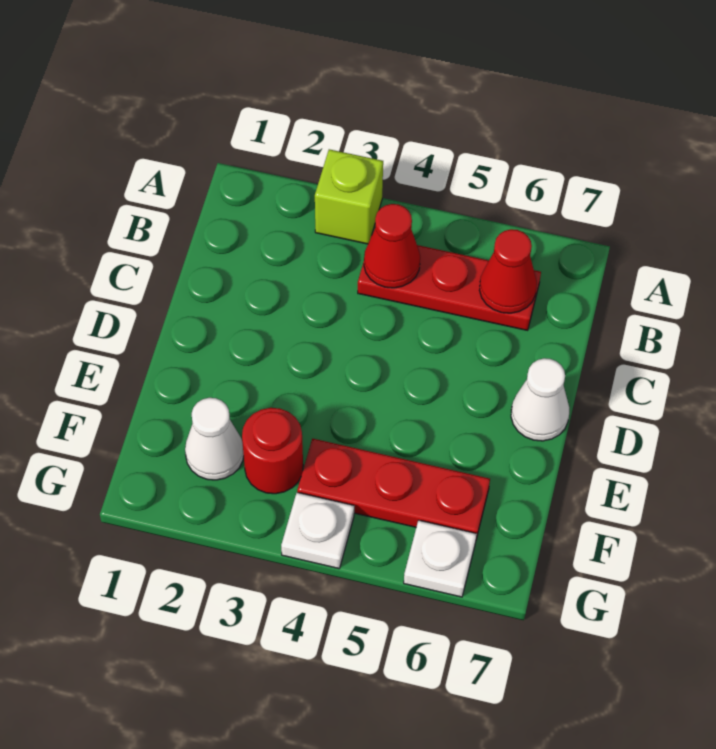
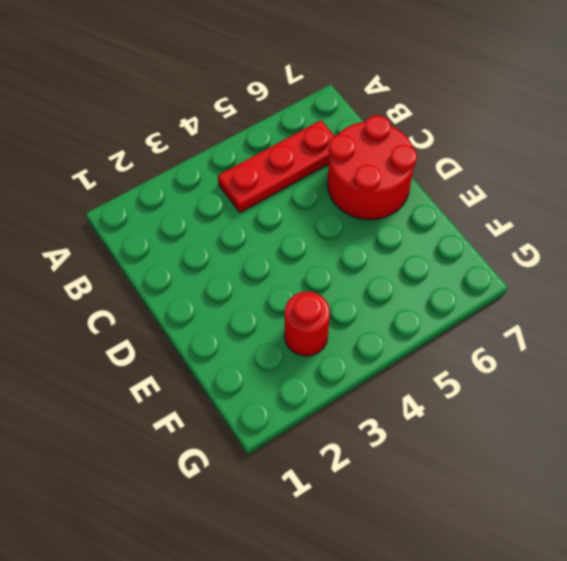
red round brick C6:D7 level 1 -> white cone D7 level 1
none -> lime brick A3 level 1
none -> white cone F2 level 1

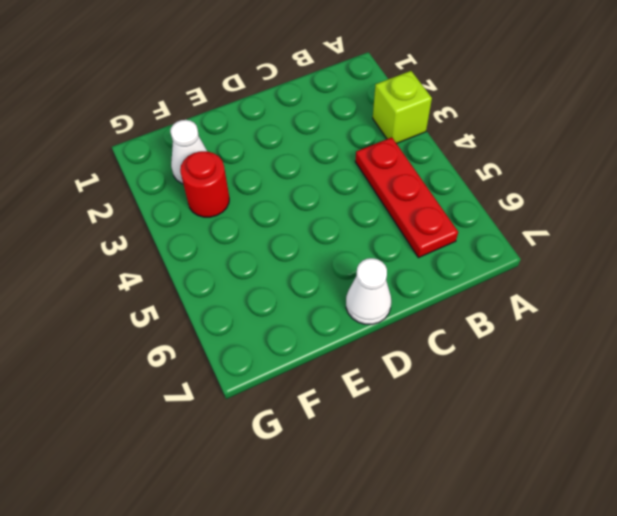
none -> red plate F4:F6 level 1
none -> white plate G4 level 1

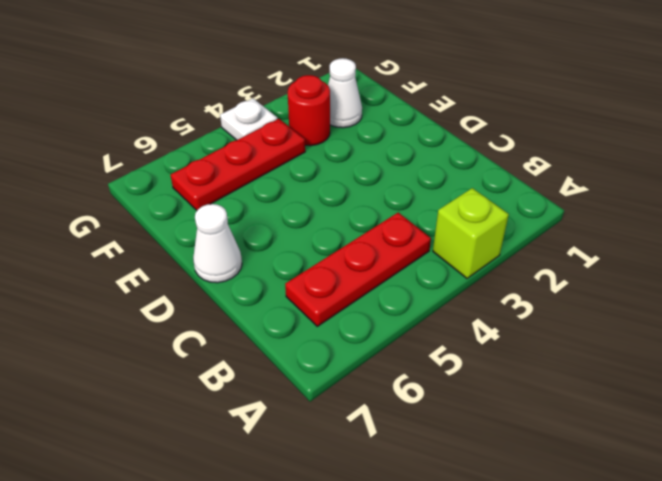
none -> white plate G6 level 1
none -> red cone B4 level 2

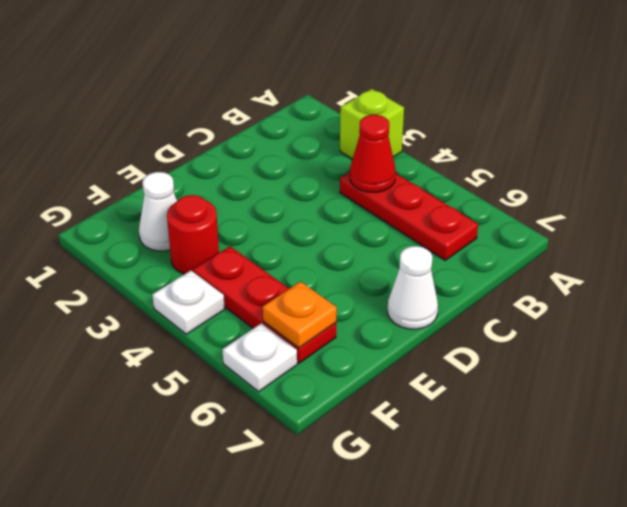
orange plate F6 level 2 -> none
none -> red cone B6 level 2

